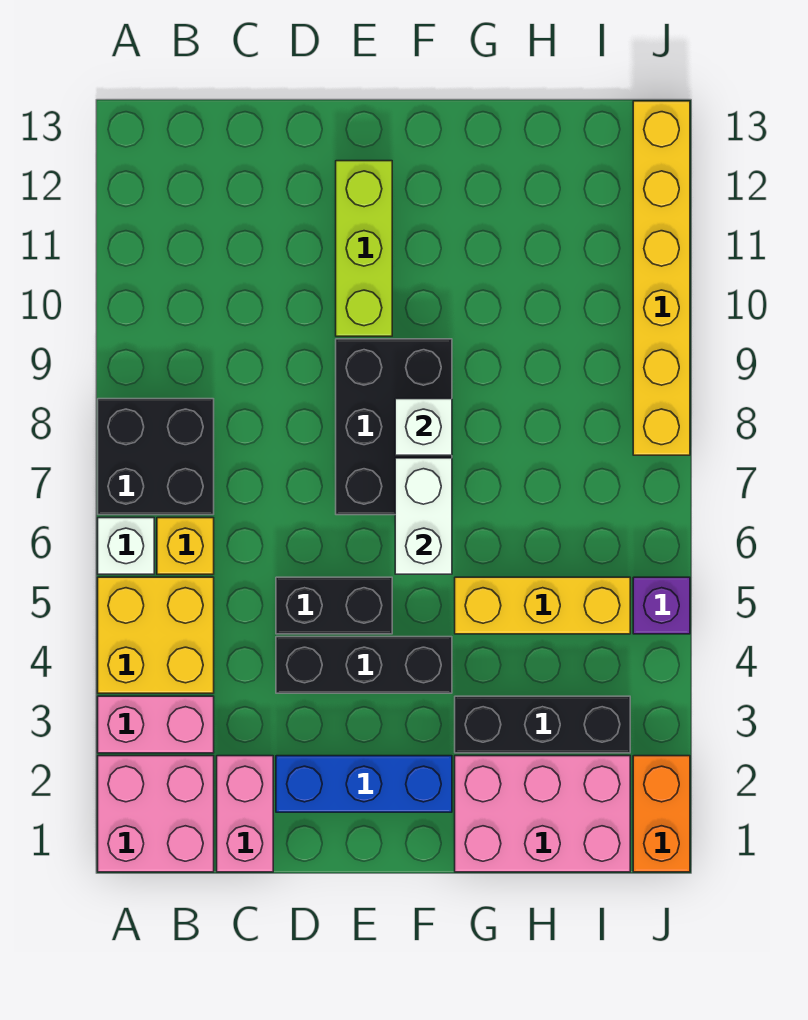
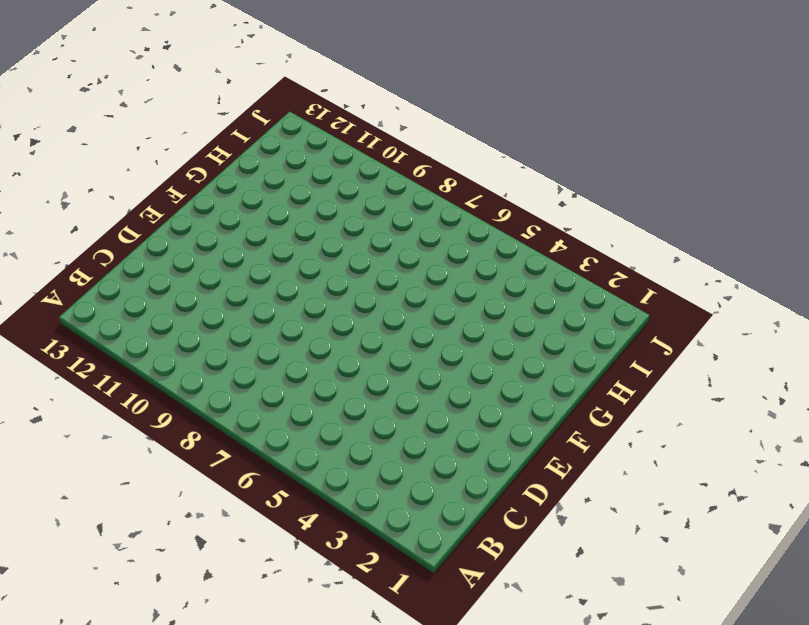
none -> pink brick A1:B2 level 1
none -> pink brick A3:B3 level 1
none -> yellow brick A4:B5 level 1

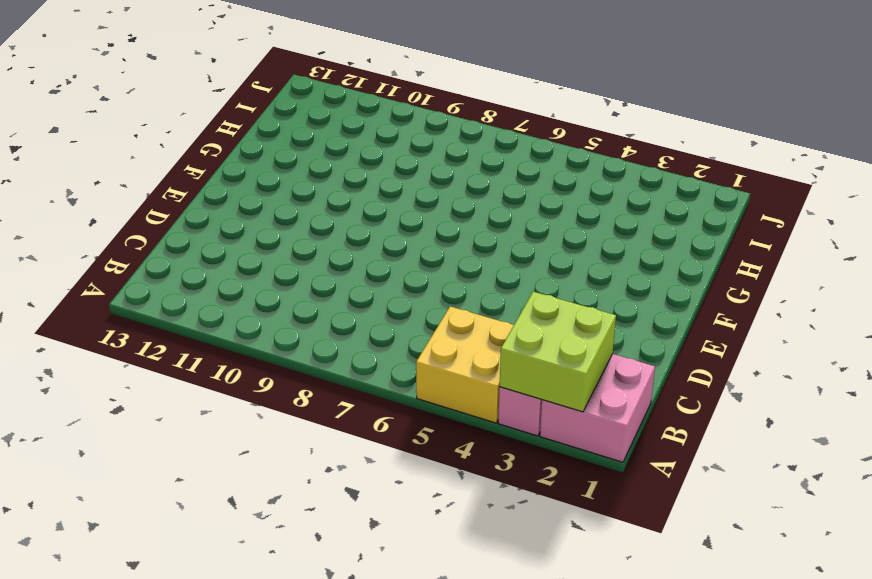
lime brick A2:B3 level 2 -> none
none -> white brick A6 level 1
none -> black brick A7:B8 level 1
none -> yellow brick B6 level 1

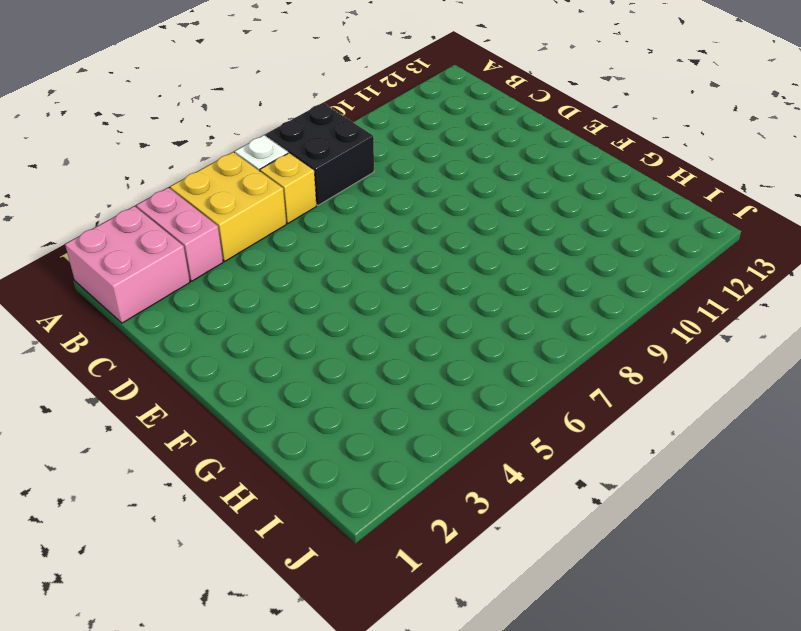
none -> pink brick C1:C2 level 1
none -> blue brick D2:F2 level 1
none -> black brick D4:F4 level 1

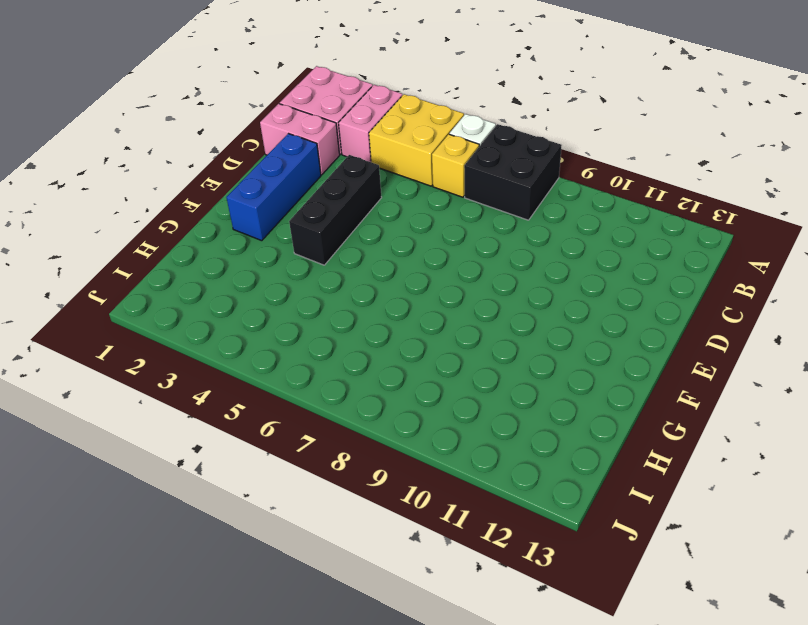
none -> black brick D5:E5 level 1
none -> black brick E7:F9 level 1
none -> lime brick E10:E12 level 1

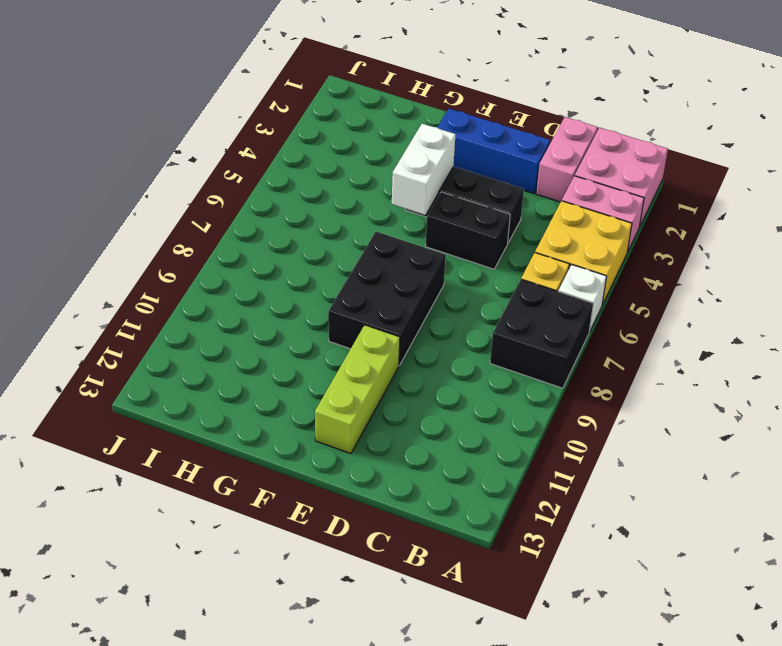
white brick F4:F5 level 2 -> white brick F6:F7 level 2
none -> pink brick G1:I2 level 1
none -> black brick G3:I3 level 1
none -> yellow brick G5:I5 level 1

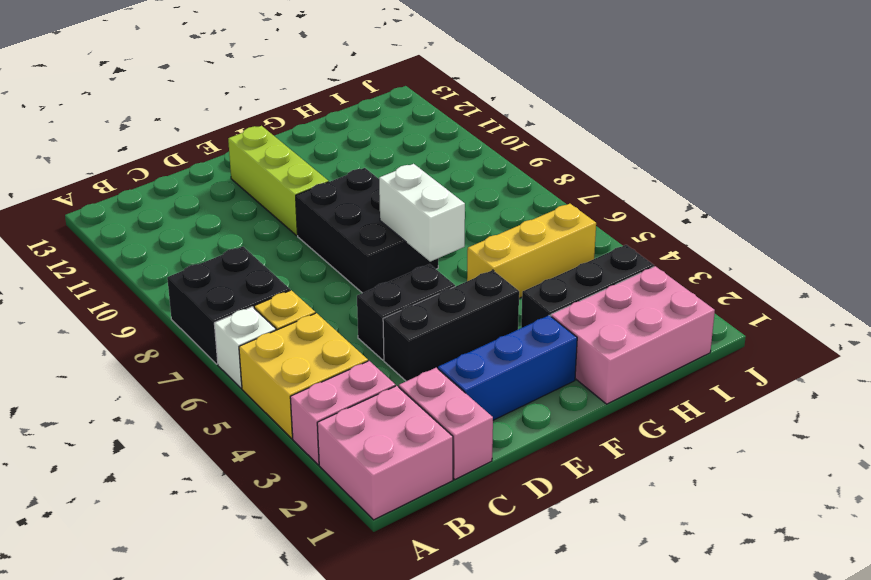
none -> orange brick J1:J2 level 1
none -> purple brick J5 level 1
none -> yellow brick J8:J13 level 1

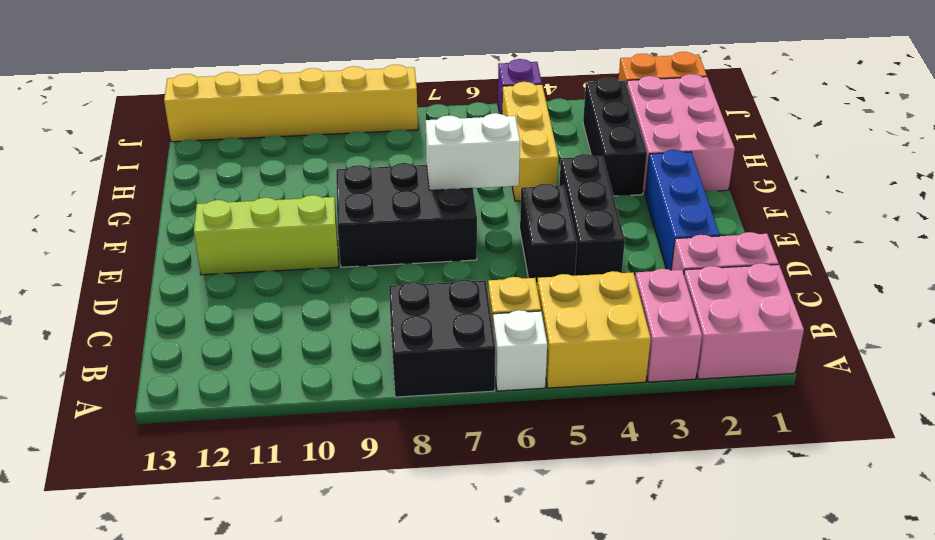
none -> white brick F8 level 2

